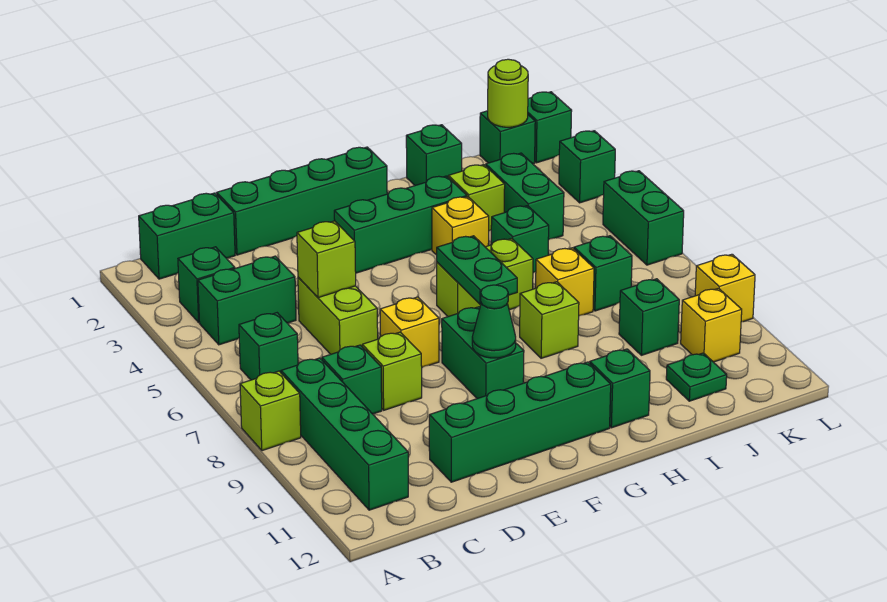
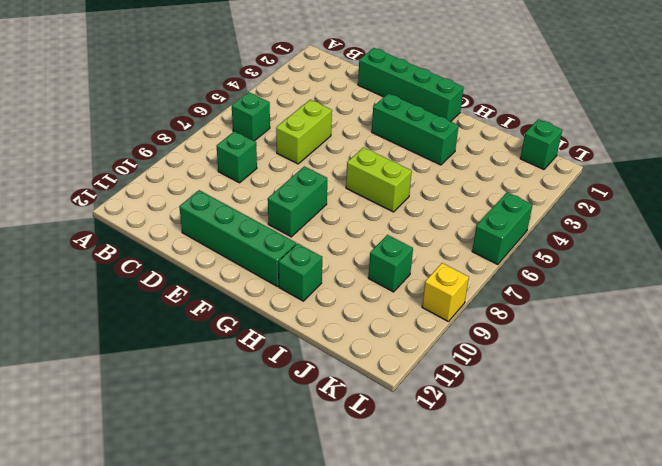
none -> lime brick A8 level 1
none -> green brick B1:C1 level 1
none -> green brick B3 level 1
none -> green brick B4:C4 level 1

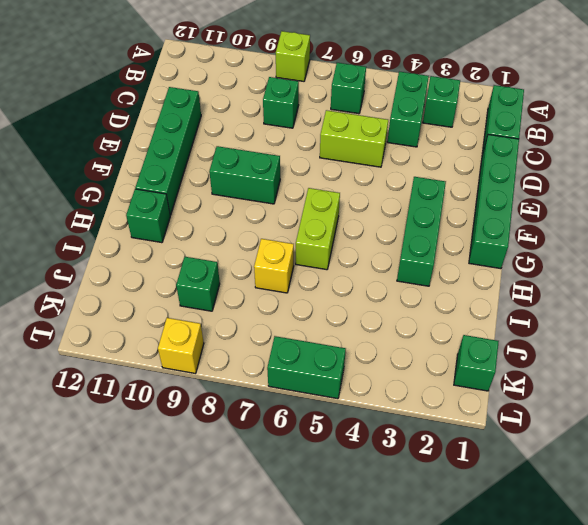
none -> green brick B8:B11 level 1
none -> lime brick D8 level 1
none -> yellow brick E7 level 1
none -> yellow brick H4 level 1

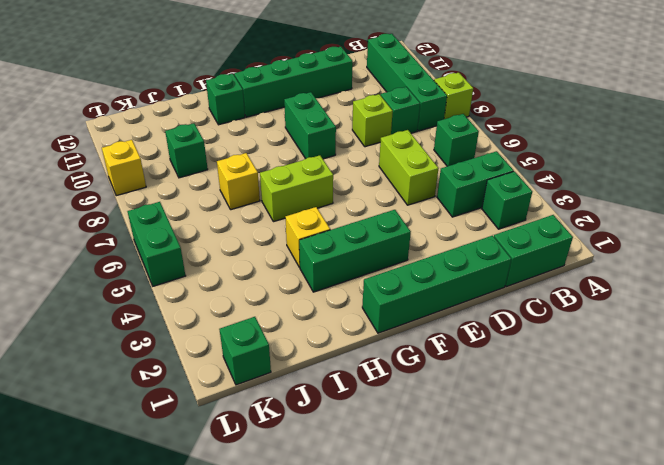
none -> yellow brick E7 level 1
none -> lime brick H8 level 1
none -> green brick I1 level 1
none -> lime brick I3 level 1

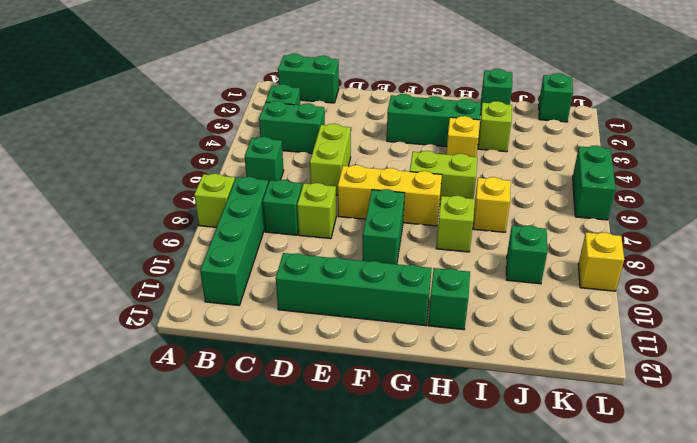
yellow brick E7:G7 level 1 -> yellow brick E7 level 1
none -> green brick D1:G1 level 1
none -> green brick I5 level 1
none -> green brick J3:J4 level 1
none -> green brick J7 level 1

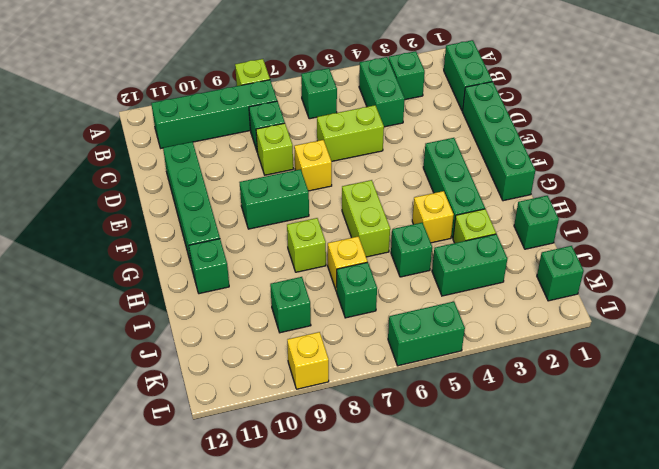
none -> green plate J11 level 1
none -> yellow brick K10 level 1
none -> green brick L1 level 1
none -> green brick L3 level 1

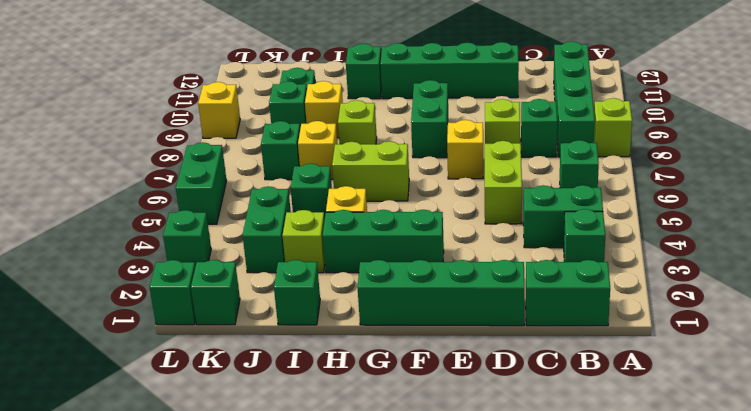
yellow brick I9 level 1 -> yellow brick K10 level 1
none -> lime brick D5 level 2
none -> green cone F9 level 2
none -> green plate G6:G7 level 2
none -> lime round brick K1 level 2

